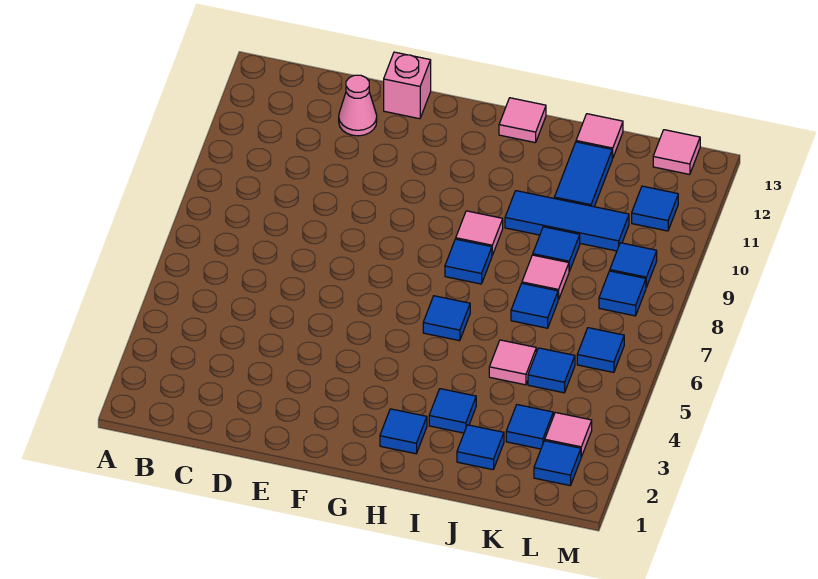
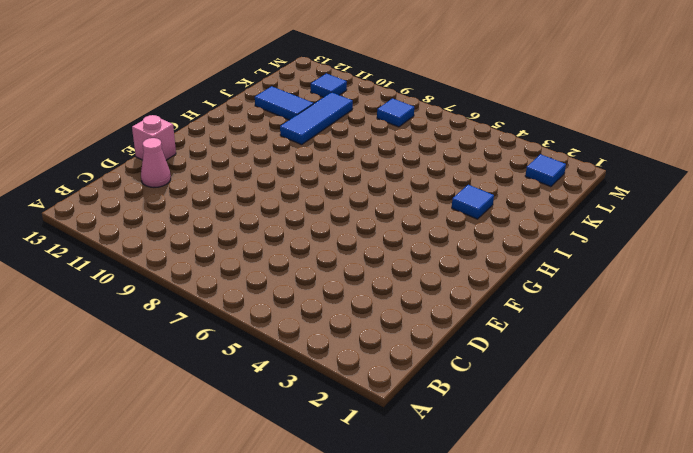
none -> blue tile H2 level 1
none -> blue tile H6 level 1
none -> blue tile H8 level 1

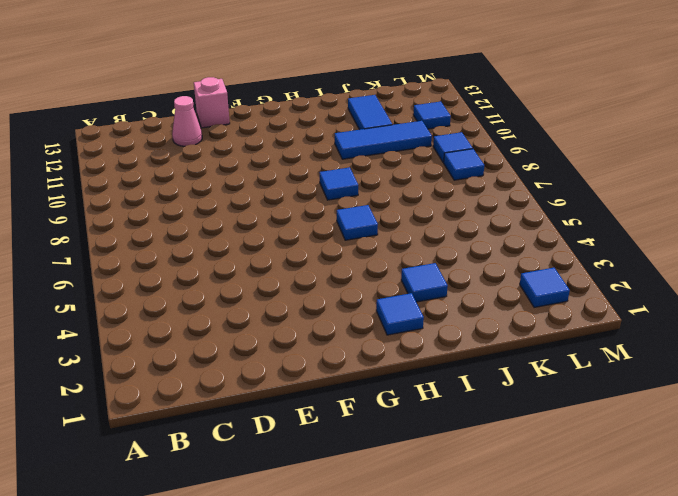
none -> pink tile H9 level 1
none -> pink tile H13 level 1
none -> blue tile J2 level 1

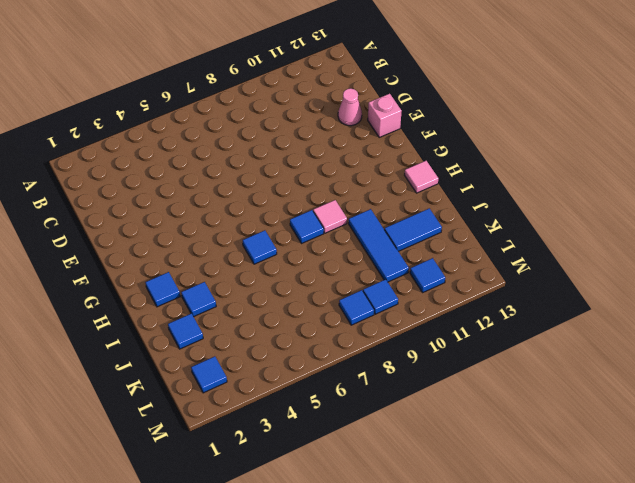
none -> pink tile J5 level 1
none -> blue tile J7 level 1
none -> pink tile J8 level 1

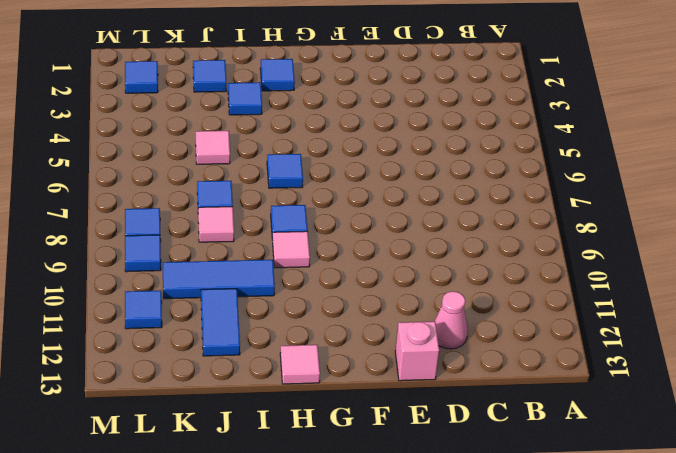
none -> blue tile J9 level 1
none -> pink tile J13 level 1
none -> blue tile K3 level 1

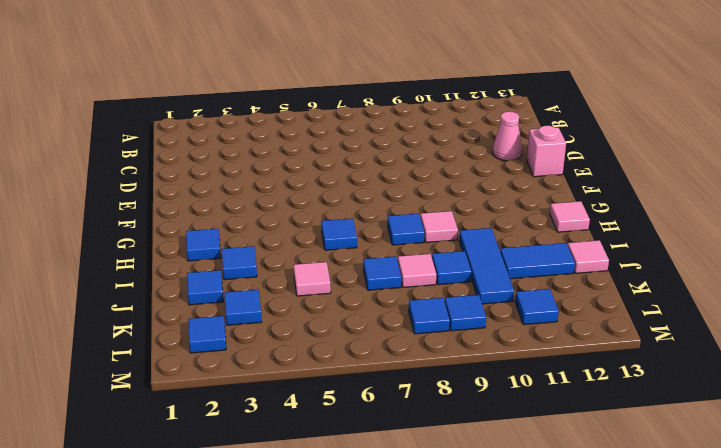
none -> blue tile K5 level 1
none -> pink tile L3 level 1
none -> blue tile L6 level 1

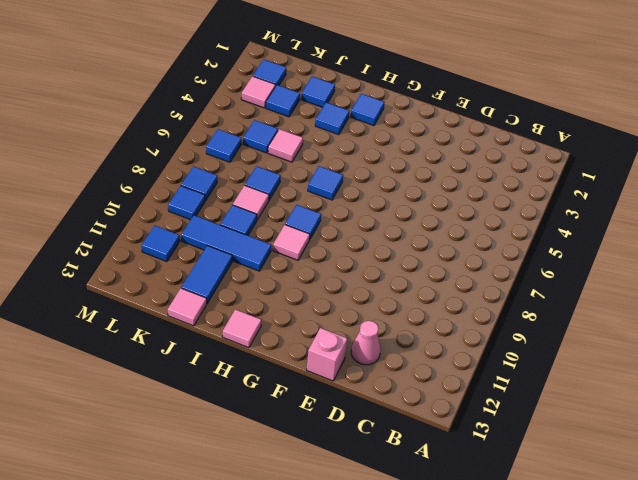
none -> pink tile L13 level 1

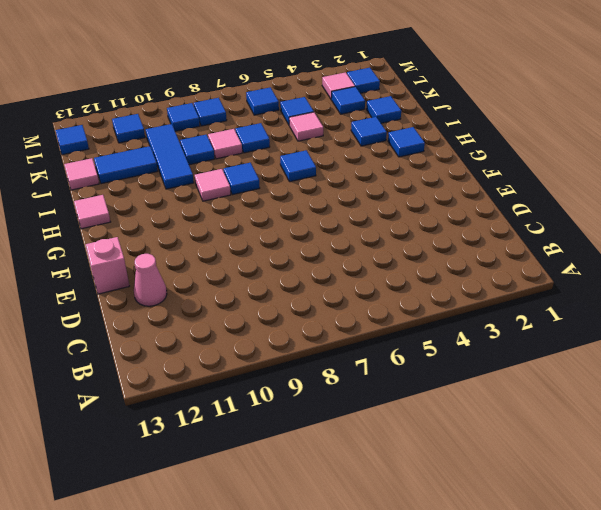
blue tile L13 level 1 -> pink tile L13 level 1

